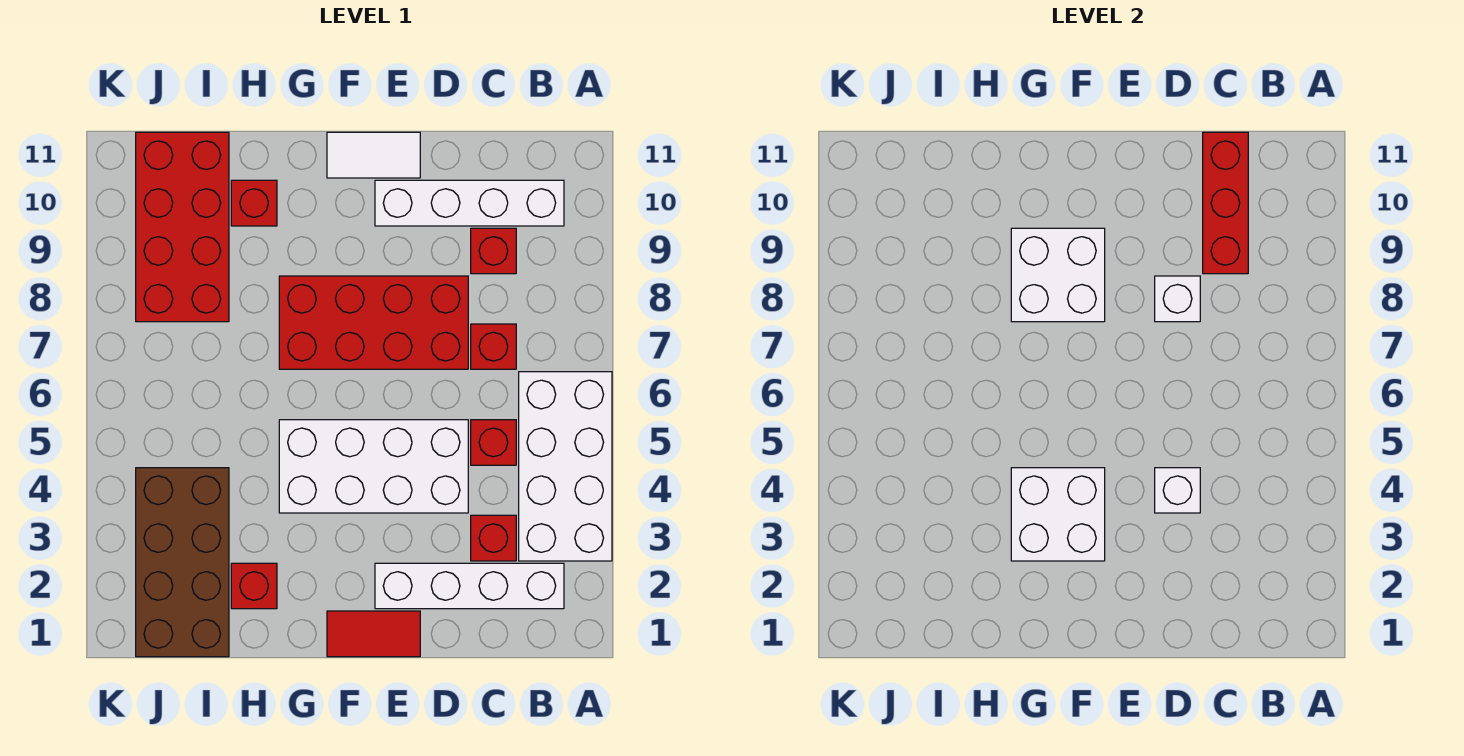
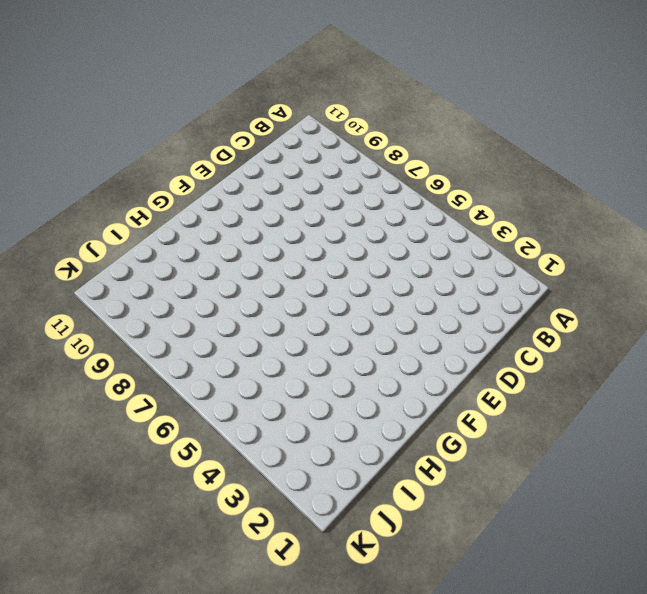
none -> white brick A3:B6 level 1
none -> white brick B2:E2 level 1
none -> white brick B10:E10 level 1

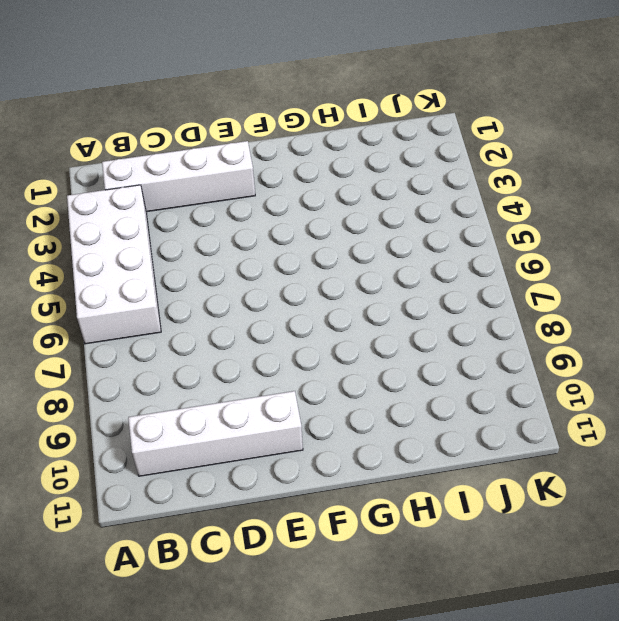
none -> red brick C3 level 1
none -> red brick C5 level 1
none -> red brick C7 level 1

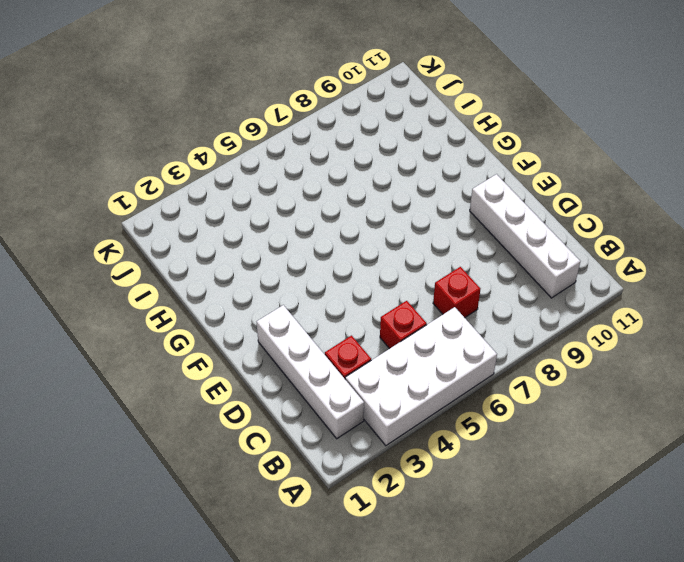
none -> red brick C9 level 1
none -> white brick D4:G5 level 1
none -> red brick D7:G8 level 1

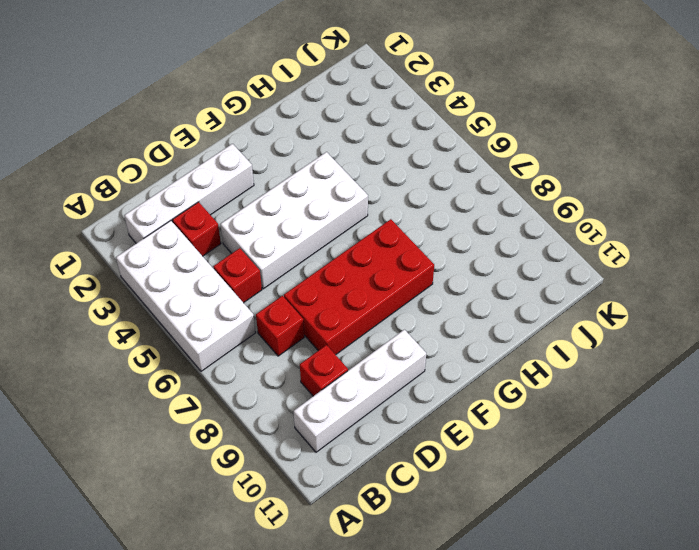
none -> red tile E1:F1 level 1
none -> white tile E11:F11 level 1
none -> red brick H2 level 1

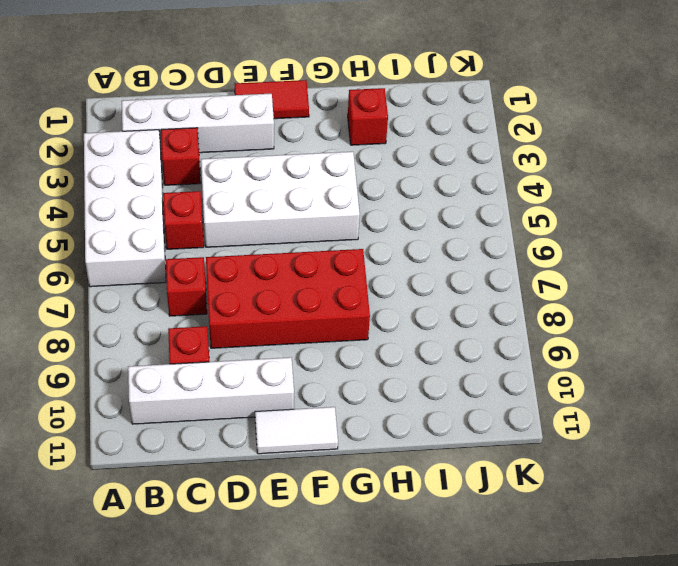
none -> red brick H10 level 1
none -> brown brick I1:J4 level 1
none -> red brick I8:J11 level 1

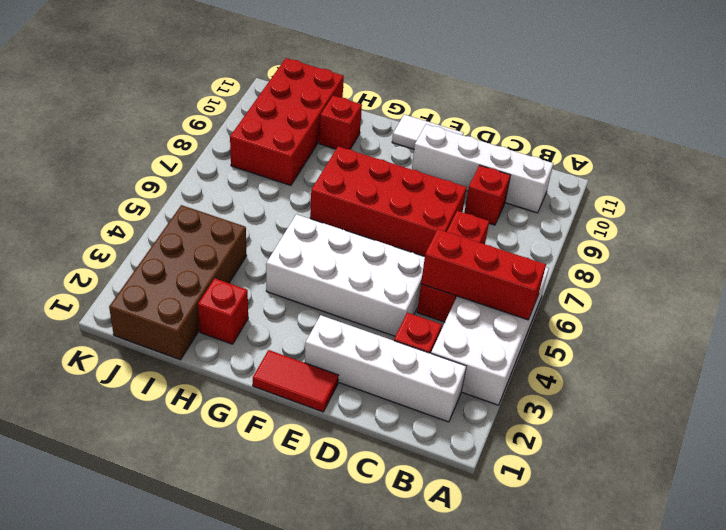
red brick A5:C5 level 2 -> red brick C9:C11 level 2
none -> white brick D4 level 2
none -> white brick D8 level 2
none -> white brick F3:G4 level 2

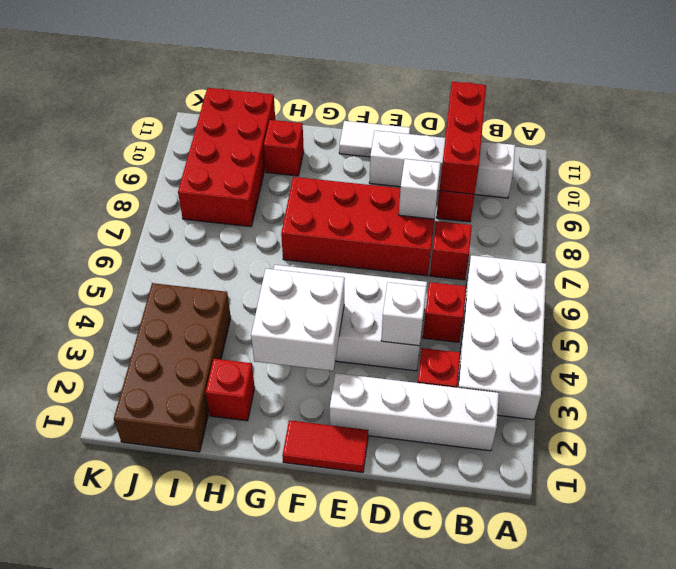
none -> white brick F8:G9 level 2

